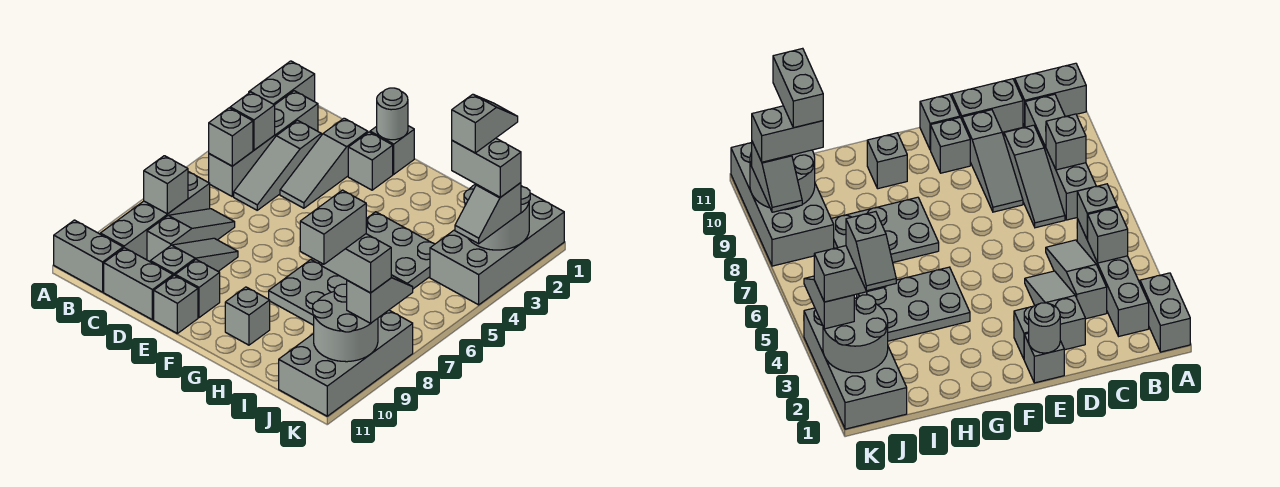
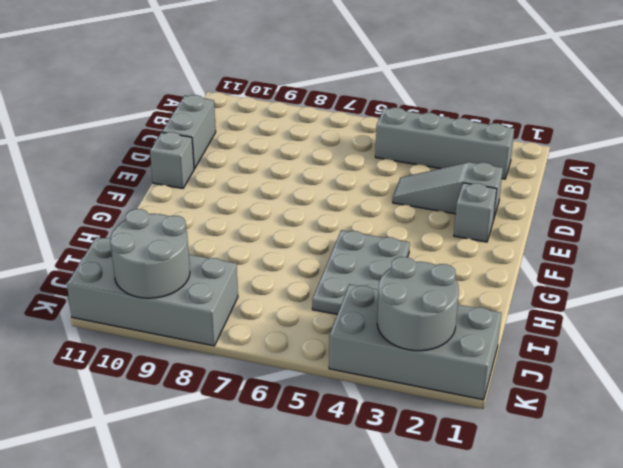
none -> grey brick A1:A2 level 1
none -> grey brick A11:B11 level 1
none -> grey brick B7:B10 level 1
none -> grey slope C3:C5 level 1 top 3

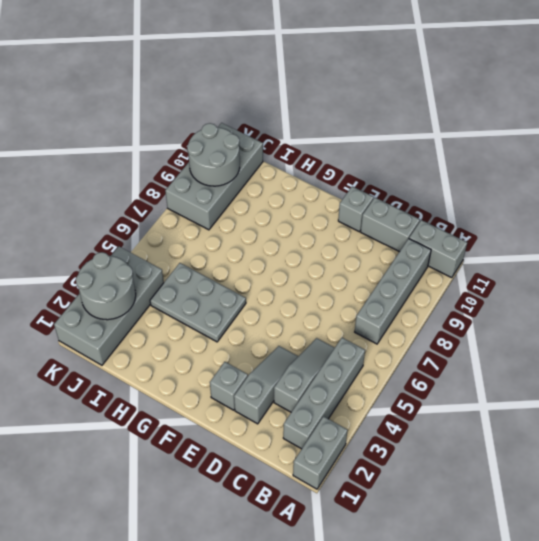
none -> grey slope C7:C9 level 1 top 9
none -> grey slope D8:D10 level 1 top 10
none -> grey brick E1 level 1
none -> grey brick E10 level 1

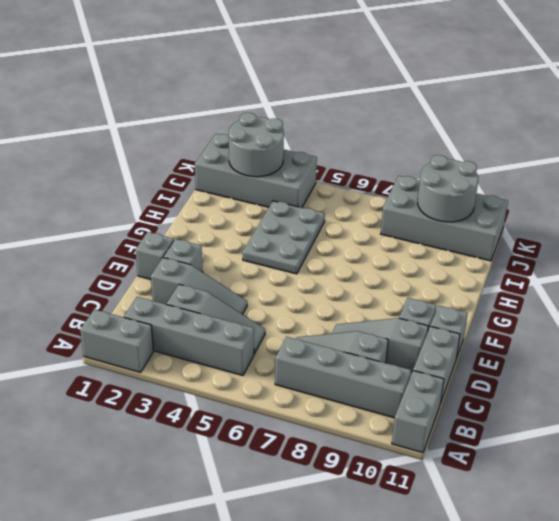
none -> grey plate G7:I8 level 1
none -> grey brick G10 level 1
none -> grey brick B4 level 2
none -> grey brick B5 level 2

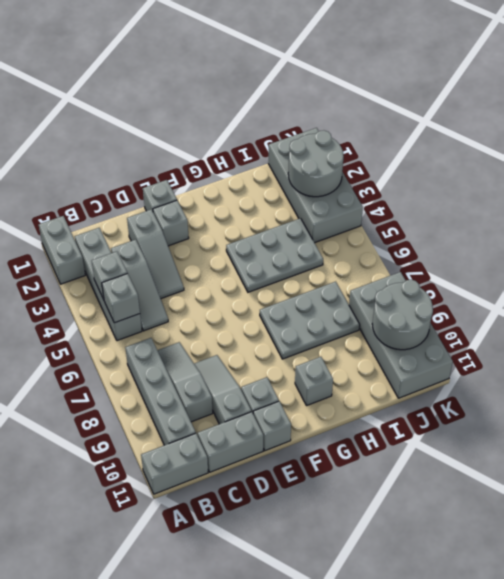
none -> grey brick B8 level 2
none -> grey round brick E1 level 2
none -> grey slope K3:K4 level 3 top 3
none -> grey slope K8:K9 level 3 top 9

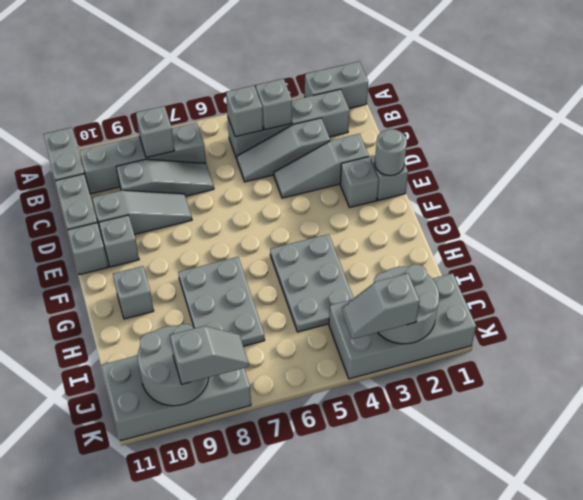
none -> grey brick J3:K3 level 4
none -> grey brick J9:K9 level 4
none -> grey slope J2:J3 level 5 top 3
none -> grey brick J9:J10 level 5

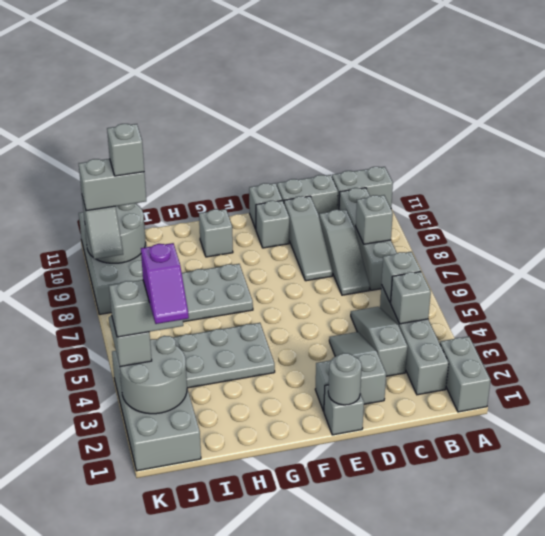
purple slope J2:J3 level 5 top 3 -> grey slope J2:J3 level 5 top 3
grey brick J9 level 5 -> grey brick J9:J10 level 5

